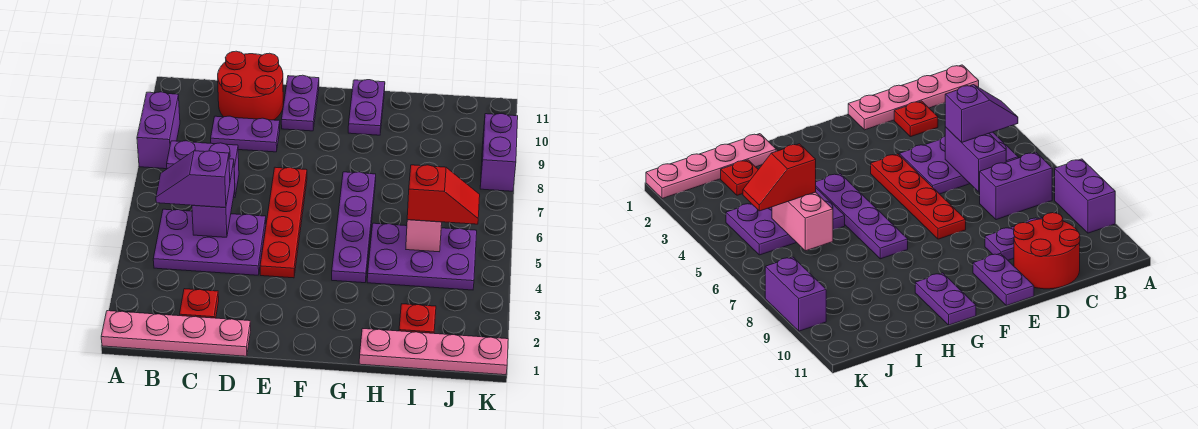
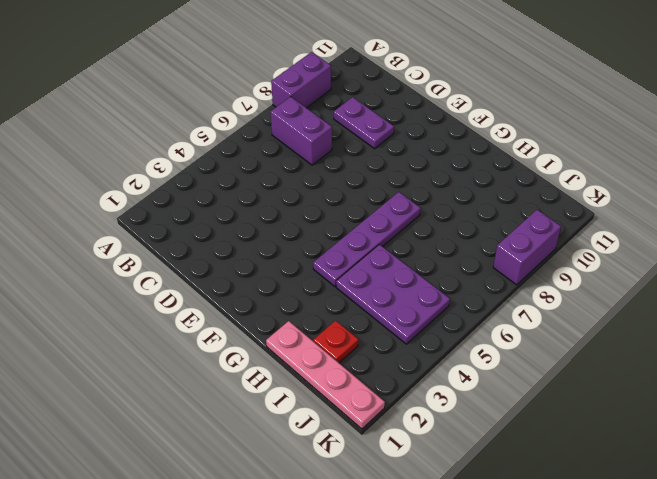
none -> pink plate A1:D1 level 1
none -> purple plate B4:D5 level 1
none -> red plate C2 level 1

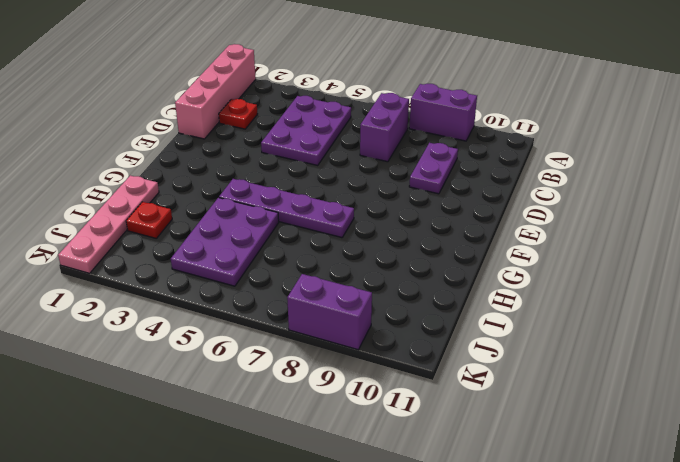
pink brick A1:D1 level 1 -> pink plate A1:D1 level 1
none -> red round brick C10:D11 level 1
none -> red plate E4:E7 level 1
none -> purple plate E10:E11 level 1

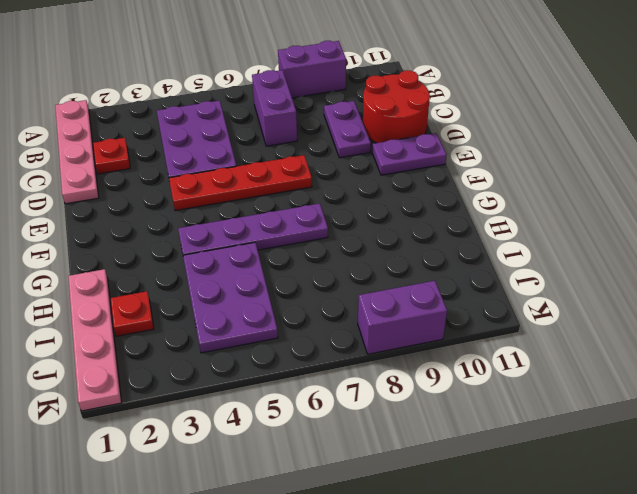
none -> purple plate G10:G11 level 1
none -> purple brick C5:C6 level 2
none -> pink brick I5:I6 level 2

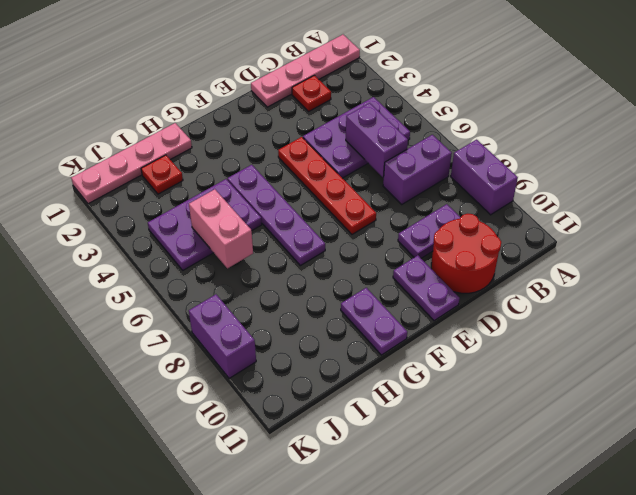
none -> purple slope B5:C5 level 3 top C
none -> red slope I5:J5 level 3 top I

